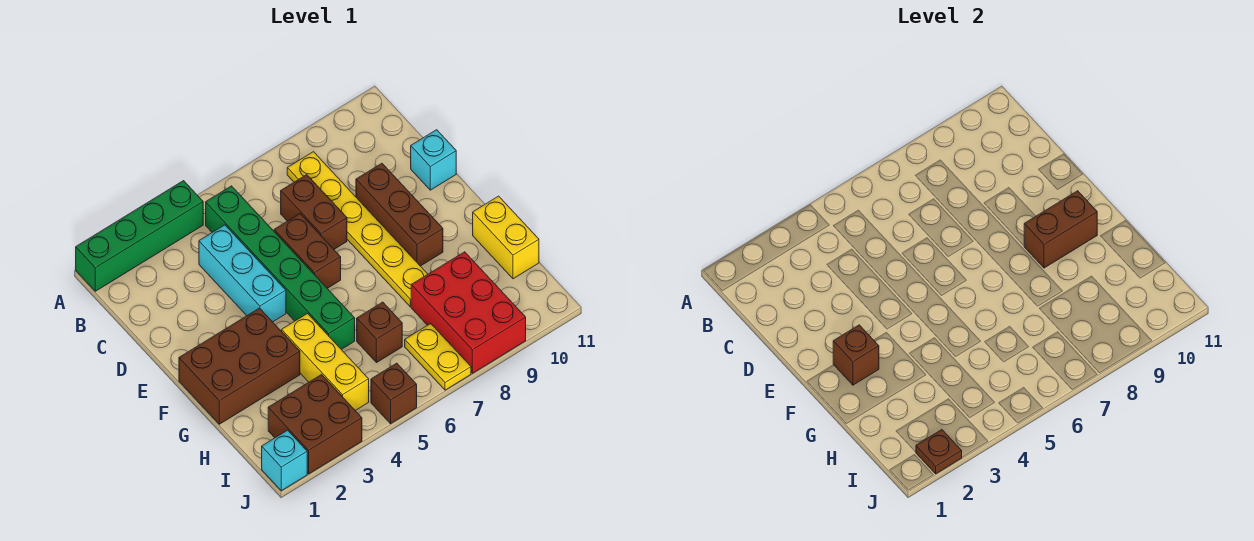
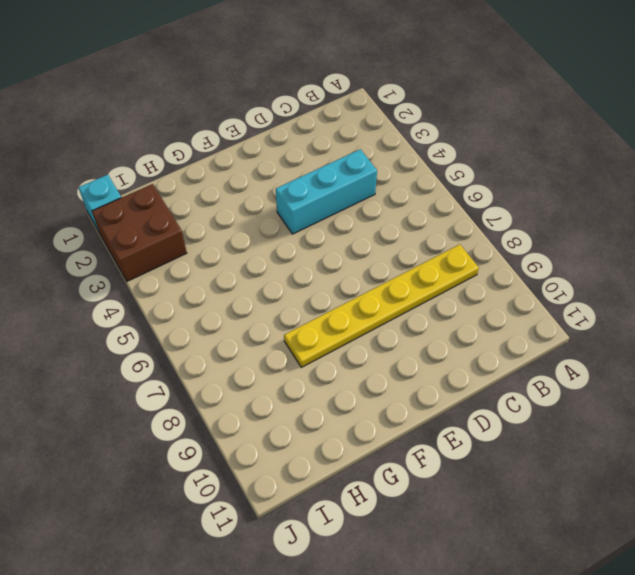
none -> green brick A1:A4 level 1
none -> green brick B5:G5 level 1
none -> brown brick C7:D7 level 1

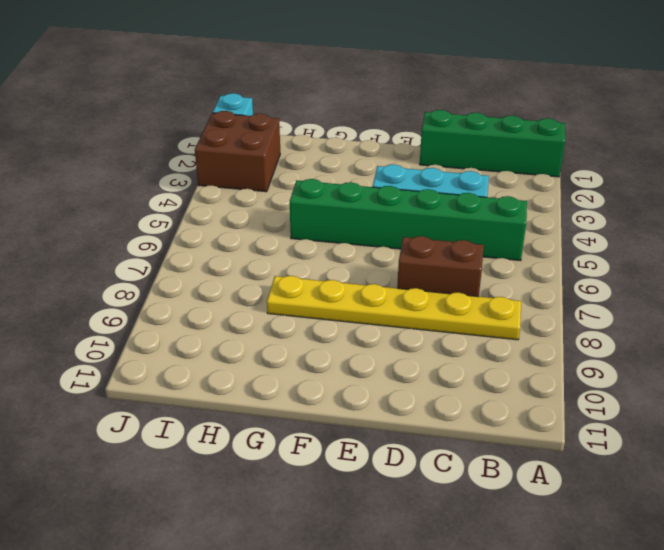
green brick A1:D1 level 1 -> green brick A1:A4 level 1
none -> brown brick D6:E6 level 1
none -> brown brick D9:F9 level 1
none -> cyan brick D11 level 1

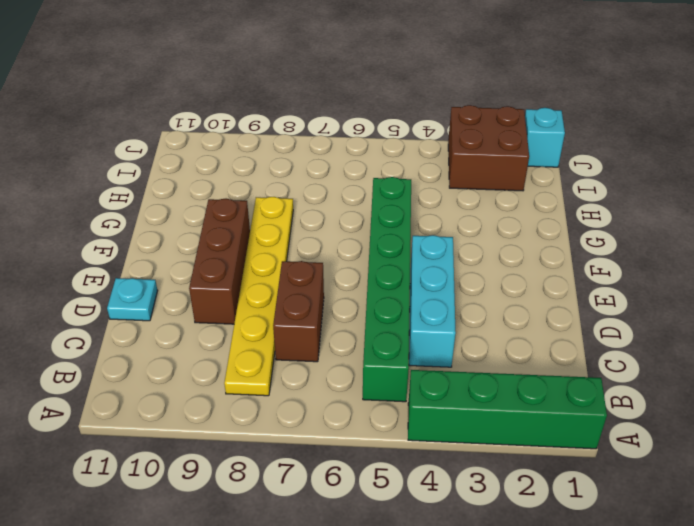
cyan plate D11 level 1 -> cyan brick D11 level 1
none -> brown brick D6:E6 level 1
none -> brown brick F1:G3 level 1
none -> yellow brick G4:I4 level 1

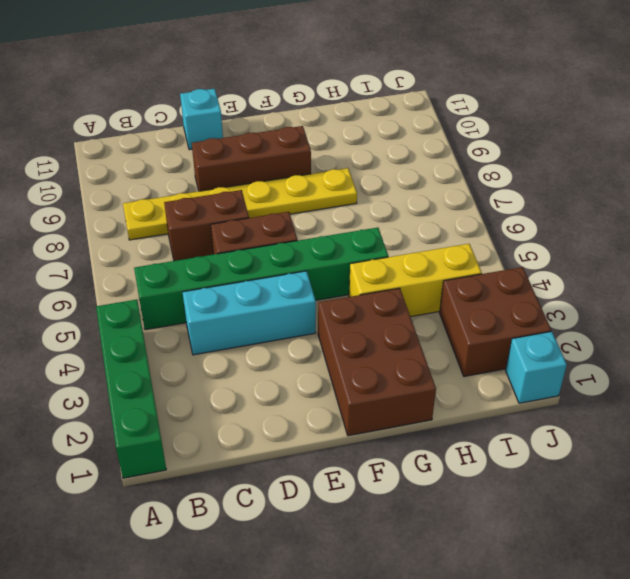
none -> yellow brick G11:H11 level 1
none -> brown brick H6 level 1
none -> red brick H8:J9 level 1

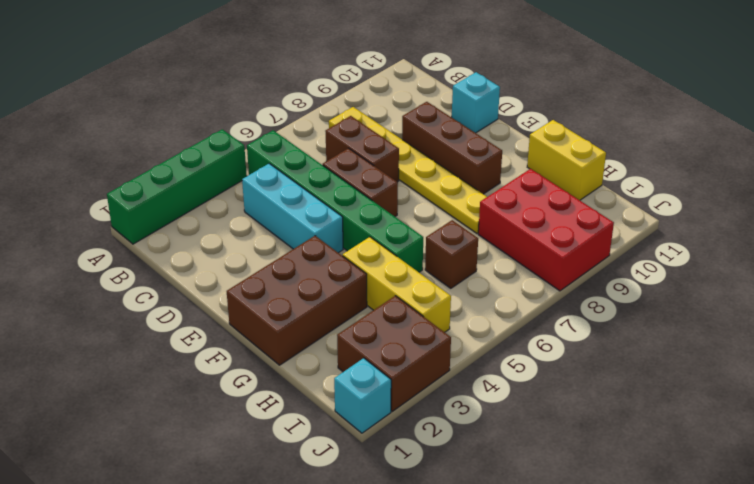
none -> yellow plate I7:J7 level 1
none -> brown brick J5 level 1
none -> brown brick F2 level 2

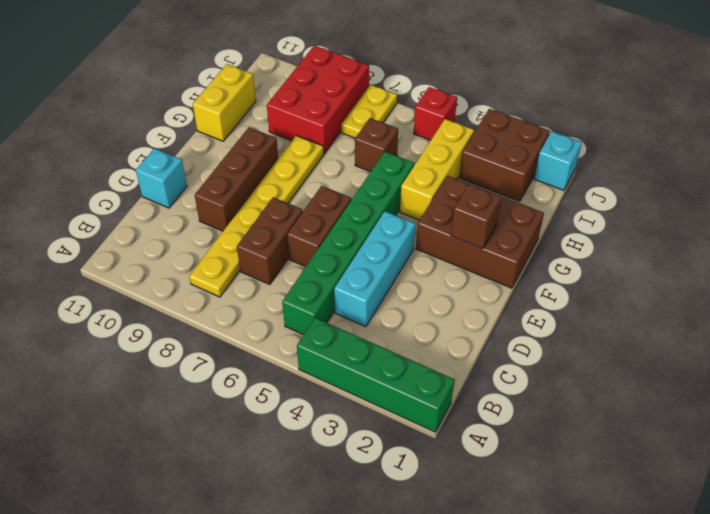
red brick J5 level 1 -> brown brick J5 level 1
none -> brown brick F9:F10 level 2
none -> brown plate J2 level 2

